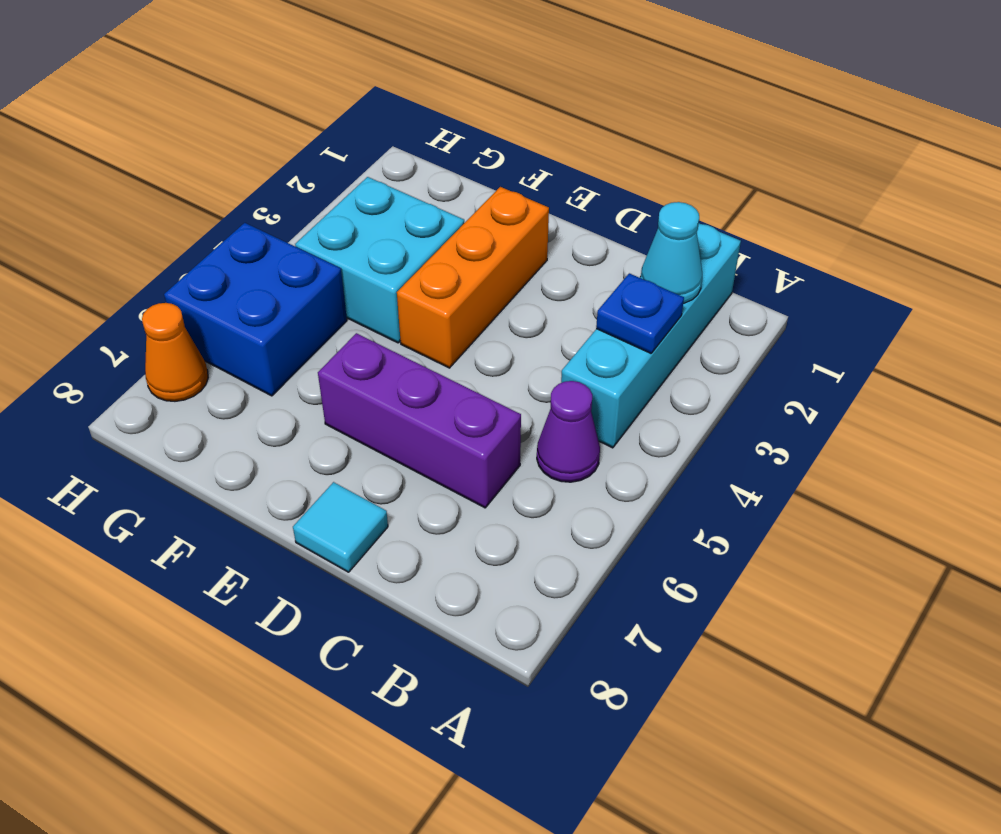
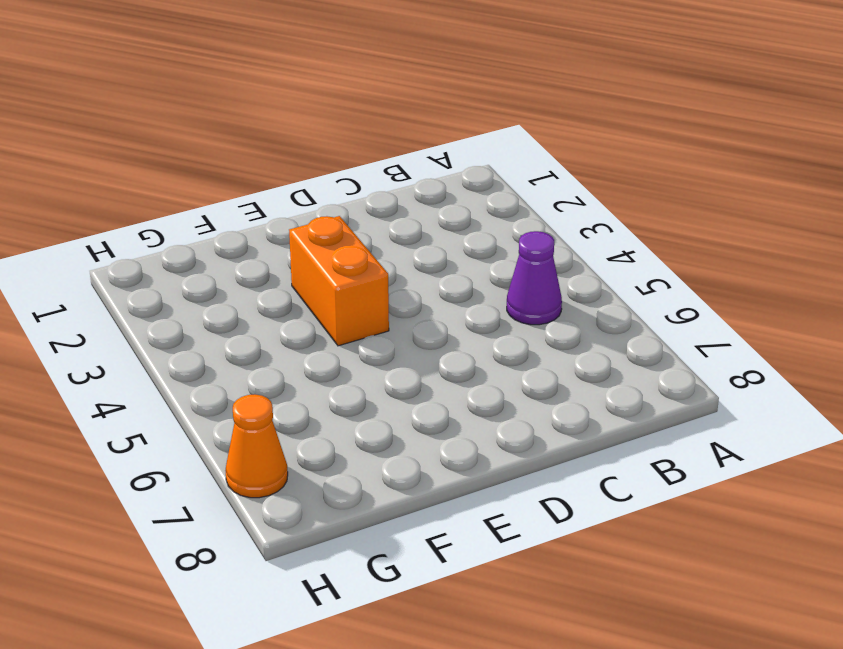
orange brick E3:E4 level 1 -> orange brick E2:E4 level 1
none -> cyan brick B1:B4 level 1
none -> purple brick C6:E6 level 1

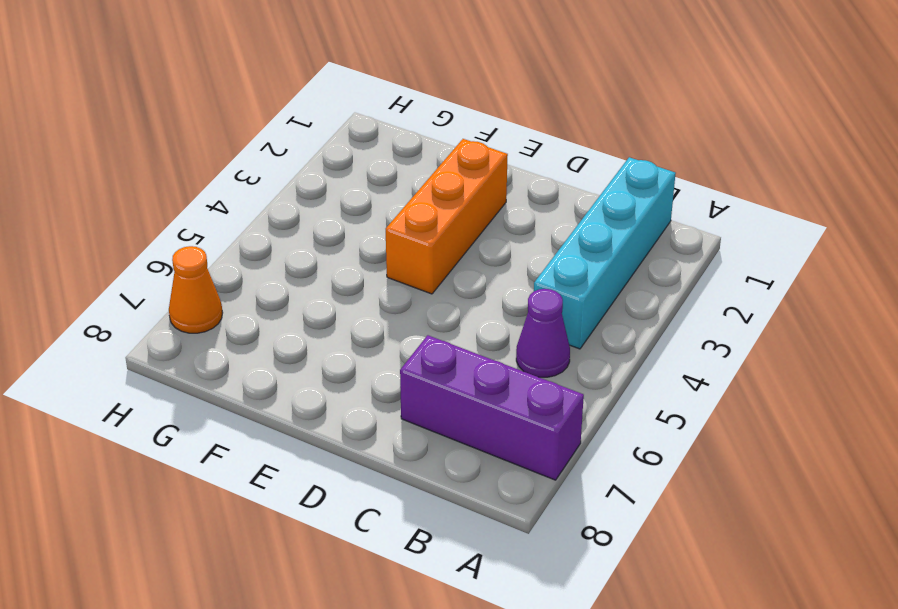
purple brick A7:C7 level 1 -> purple brick C6:E6 level 1
none -> cyan tile D8 level 1
none -> cyan brick F3:G4 level 1

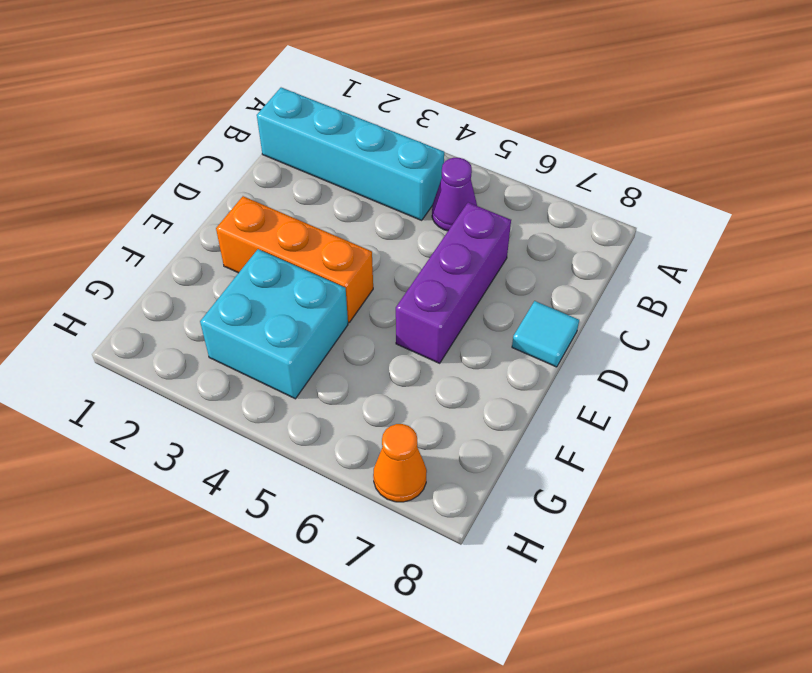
none -> blue brick G5:H6 level 1
none -> cyan cone B2 level 2

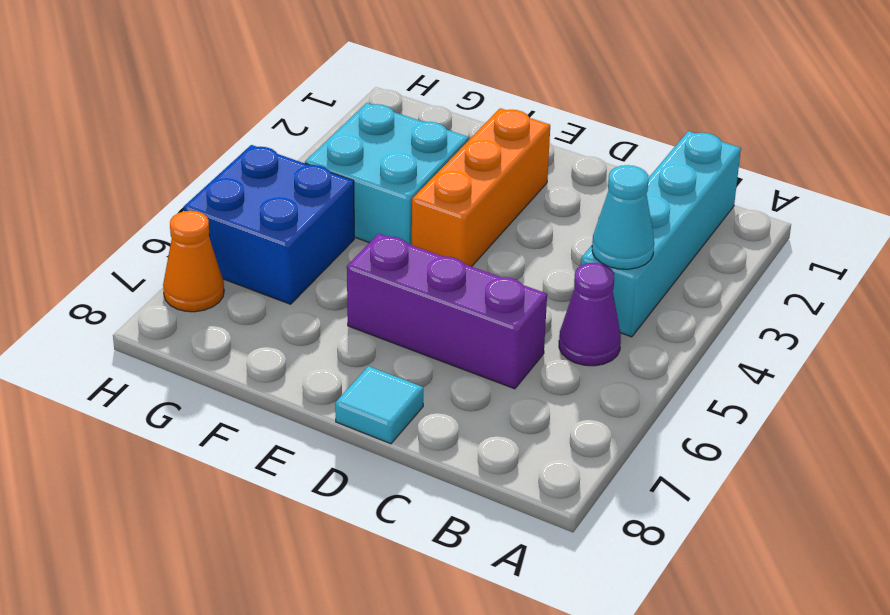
cyan cone B4 level 2 -> cyan cone B2 level 2
none -> blue plate B3 level 2

